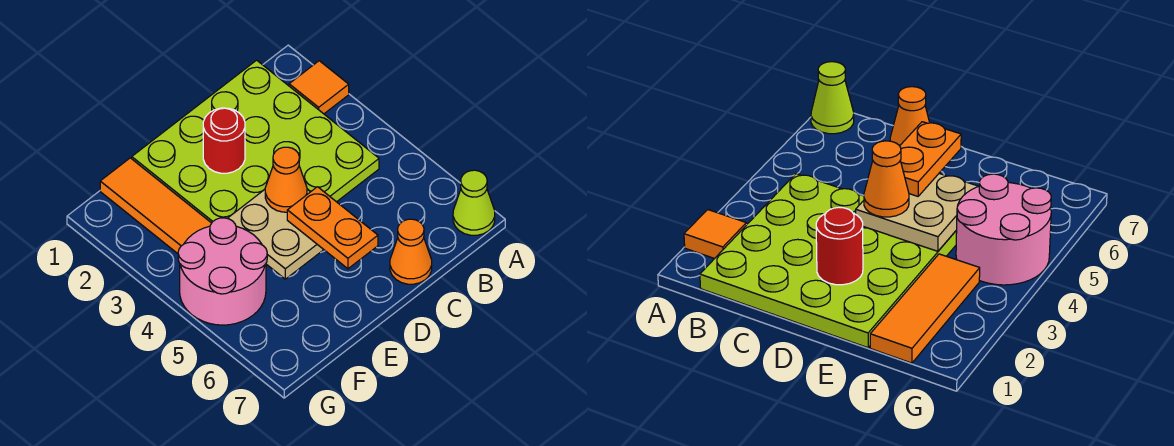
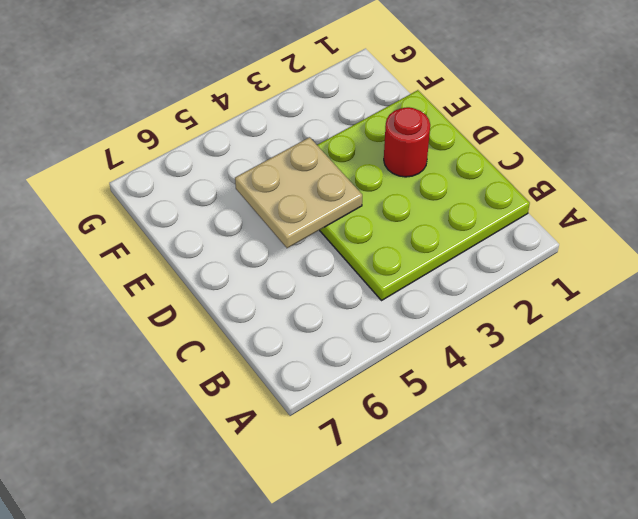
none -> orange tile A2 level 1
none -> lime cone A7 level 1

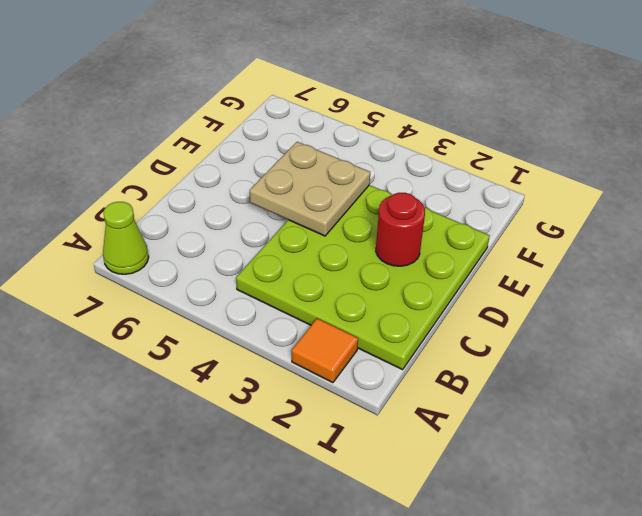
none -> orange cone C7 level 1
none -> orange tile F1:F3 level 1

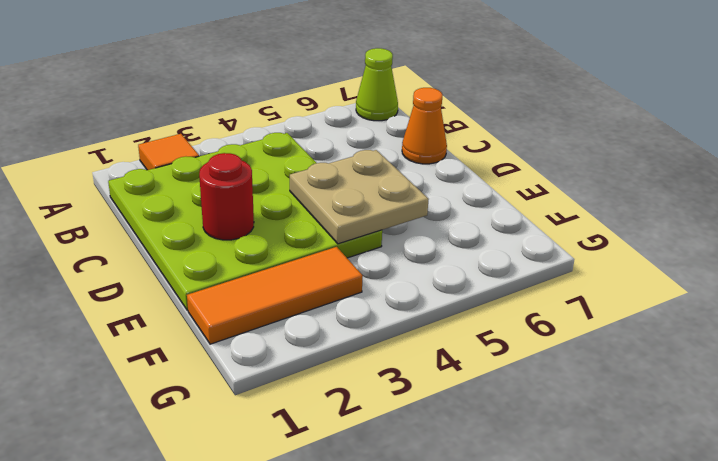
none -> pink round brick F4:G5 level 1
none -> orange cone D4 level 3

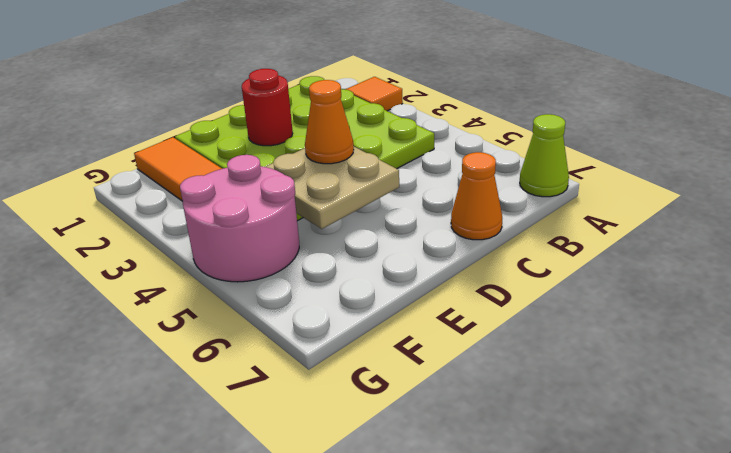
none -> orange plate D5:D6 level 3

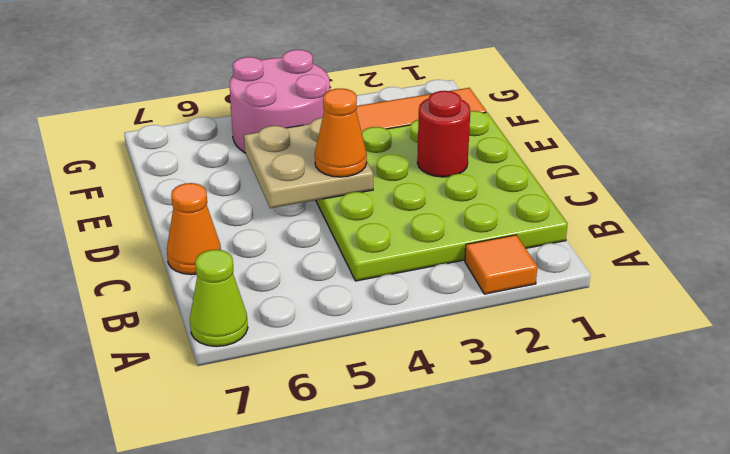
none -> orange plate D5:D6 level 3

